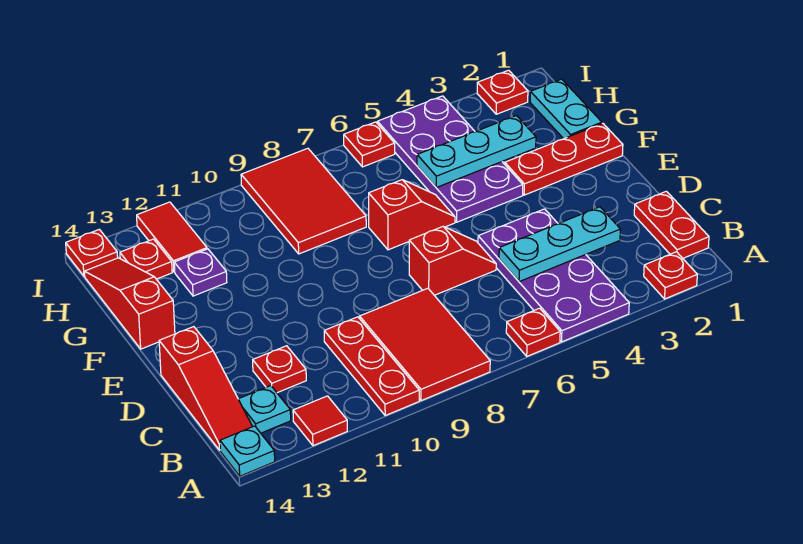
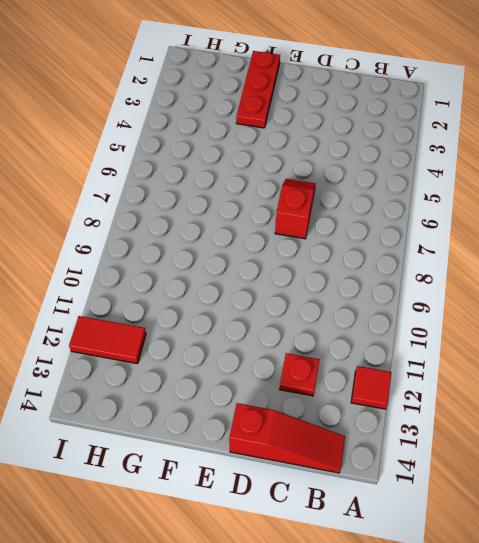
none -> red plate A2 level 1
none -> purple plate A4:D5 level 1
none -> red plate A6 level 1

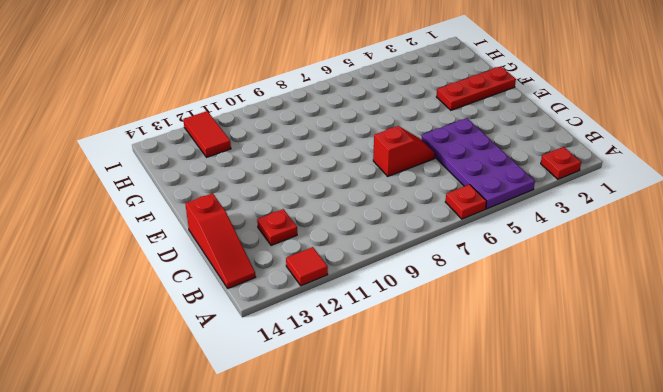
none -> red tile A8:C9 level 1
none -> red plate A10:C10 level 1
none -> cyan plate A14 level 1

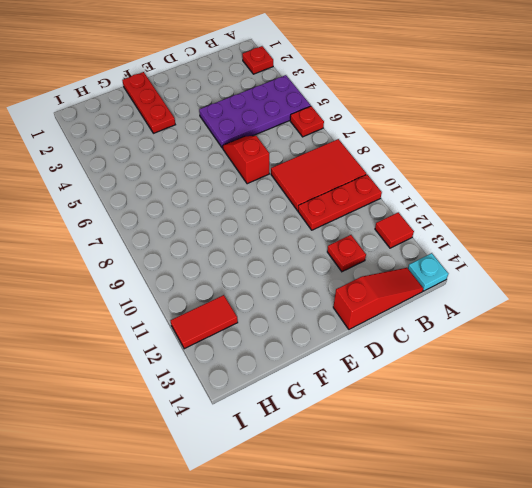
none -> red plate B1:C1 level 1
none -> cyan plate B13 level 1
none -> purple plate F4:I5 level 1

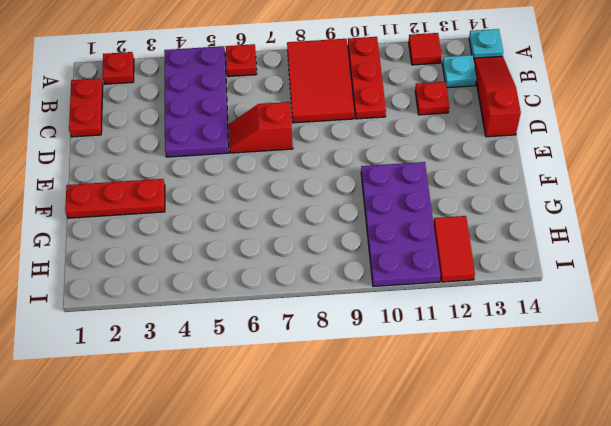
purple plate F10:I11 level 1 -> purple plate F4:I5 level 1
none -> red slope F6:F7 level 1 top 7
none -> red slope F14:H14 level 1 top F
none -> cyan plate G1:H1 level 1

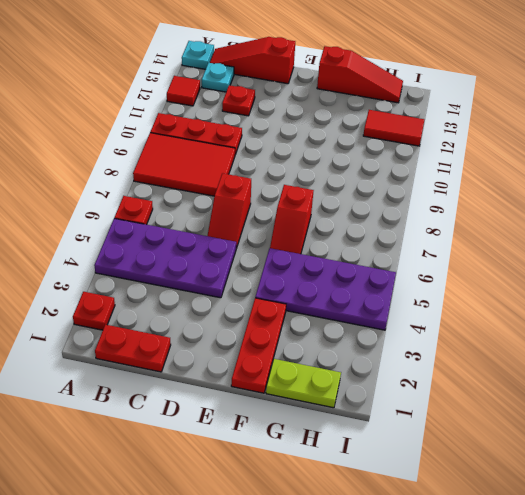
lime plate G1:H1 level 1 -> cyan plate G1:H1 level 1
none -> red tile G8:I9 level 1
none -> purple plate G12 level 1
none -> red plate H13 level 1

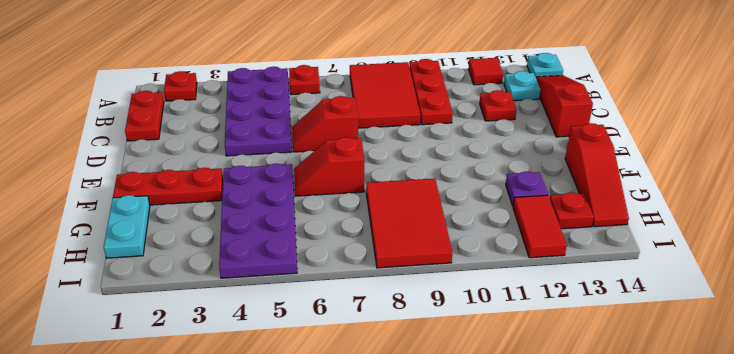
none -> red plate I2 level 1
none -> red plate I6 level 1
none -> red plate I14 level 1

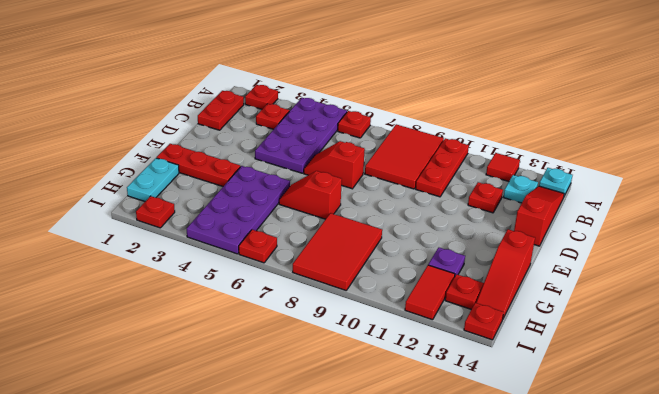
red plate B3 level 1 -> none
none -> cyan plate C3:C5 level 2
none -> cyan plate G3:G5 level 2

